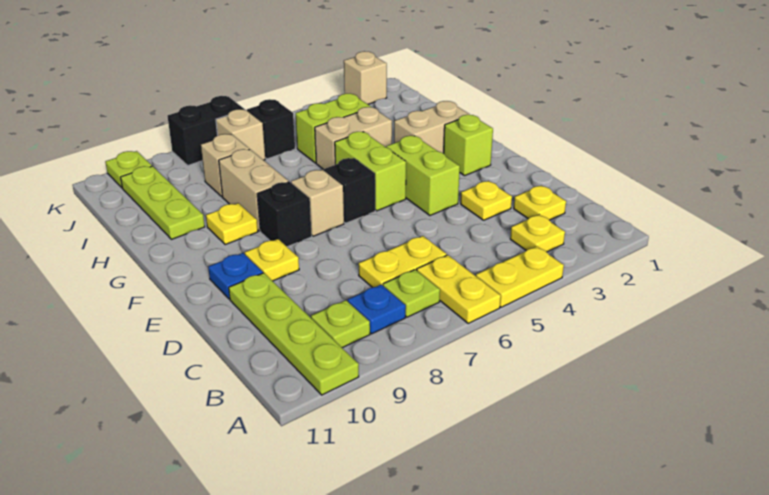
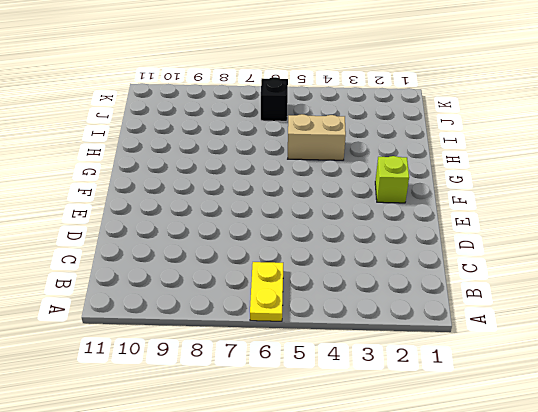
none -> yellow plate A4:A5 level 1
none -> lime plate A10:D10 level 1
none -> yellow plate B3 level 1
none -> lime plate B7 level 1

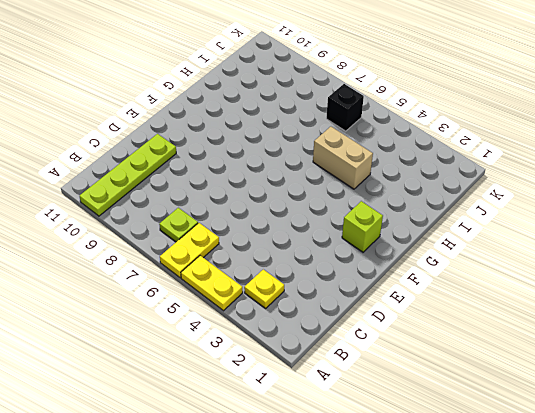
none -> blue plate B8 level 1
none -> lime plate B9 level 1
none -> yellow plate C2 level 1
none -> yellow plate C6:C7 level 1

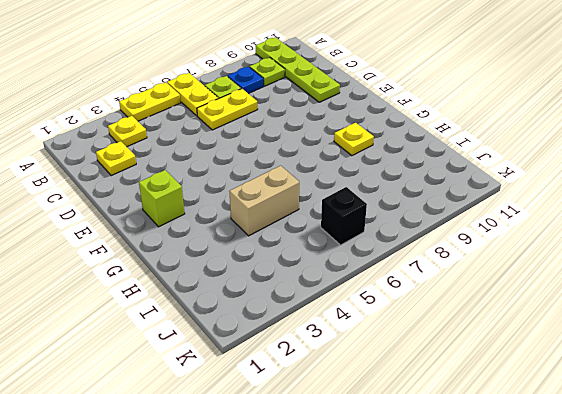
none -> yellow plate D3 level 1
none -> lime brick E4:F4 level 1
none -> yellow plate E9 level 1
none -> blue plate E10 level 1

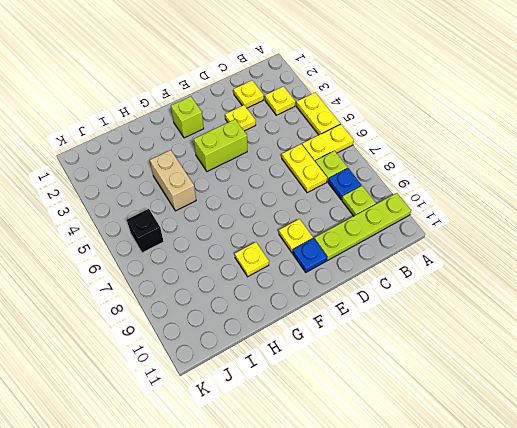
none -> lime brick F5:G5 level 1
none -> black brick F6 level 1
none -> tan brick F7 level 1
none -> black brick F8 level 1

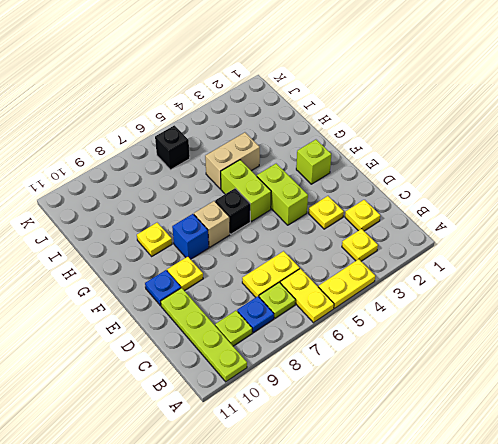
blue brick F8 level 1 -> black brick F8 level 1
none -> tan brick G2:G3 level 1
none -> tan brick G8:H8 level 1
none -> lime plate H10:J10 level 1
none -> lime brick I4:I5 level 1

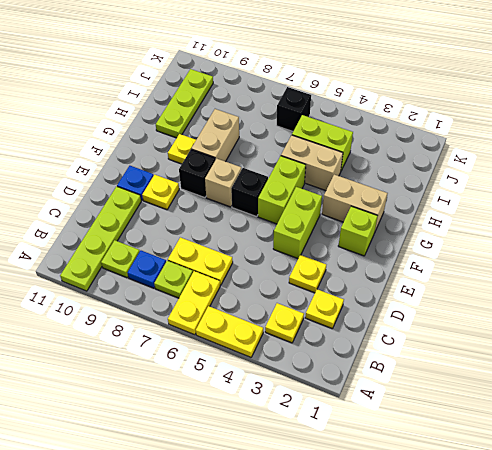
none -> tan brick I8 level 1
none -> tan brick J7 level 1
none -> tan brick K2 level 1
none -> black brick K7:K8 level 1

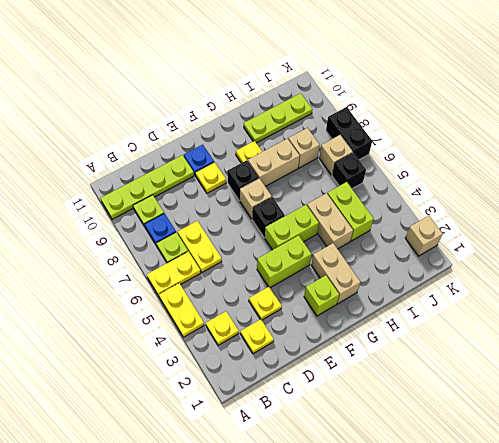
none -> lime plate K10 level 1

